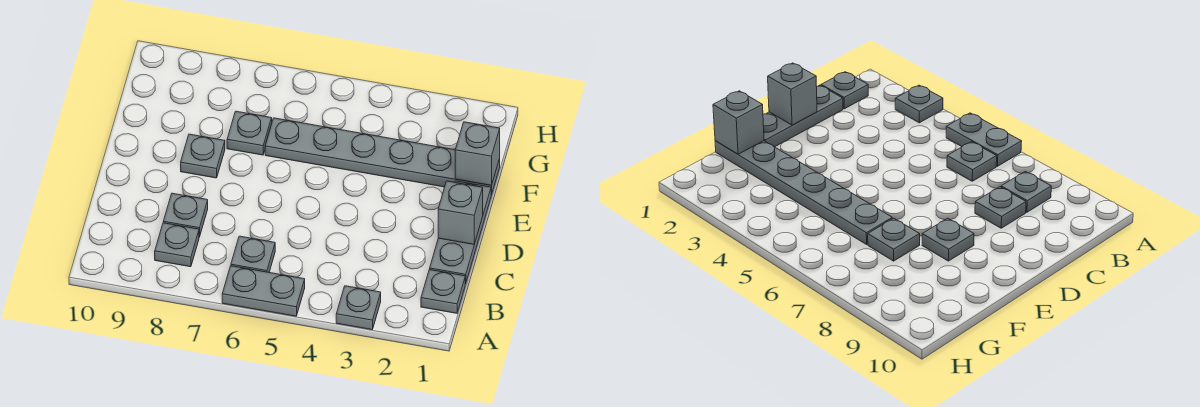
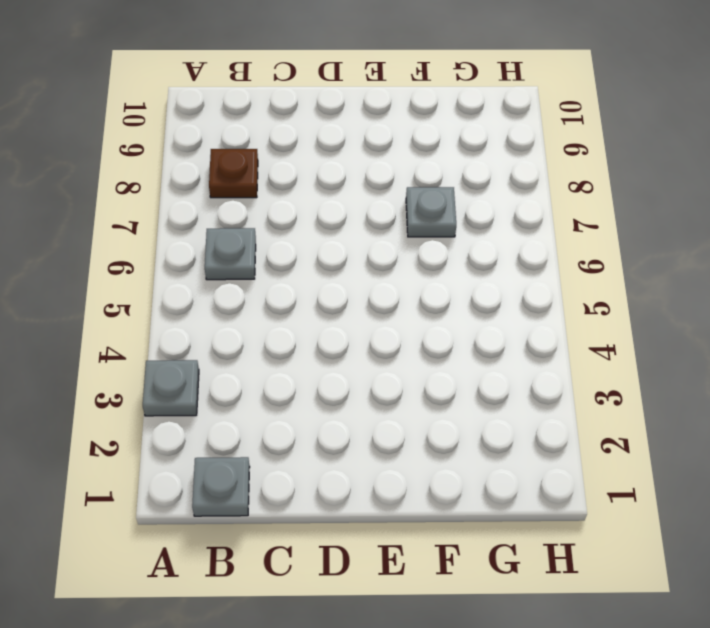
brown plate B8 level 1 -> grey plate B8 level 1
none -> grey plate A5:A6 level 1
none -> grey plate C1:E1 level 1
none -> grey plate C8 level 1

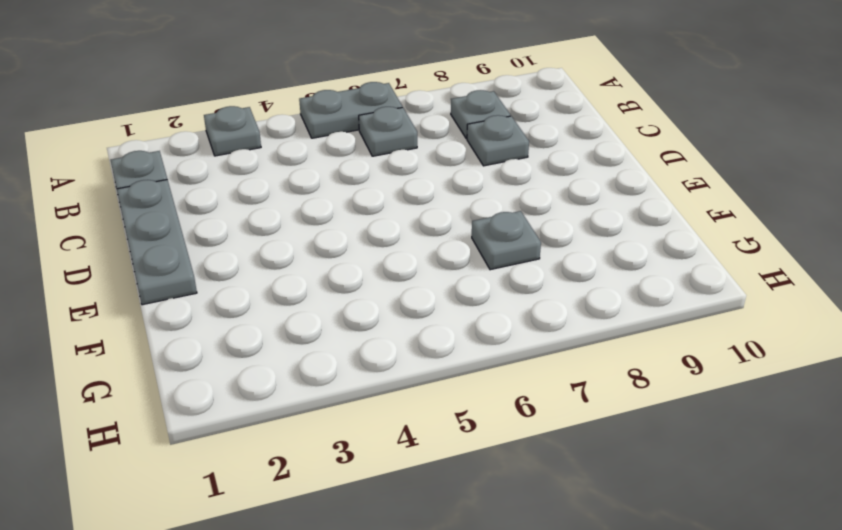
none -> grey plate E8 level 1
none -> grey plate F1:F6 level 1
none -> grey brick D1 level 2

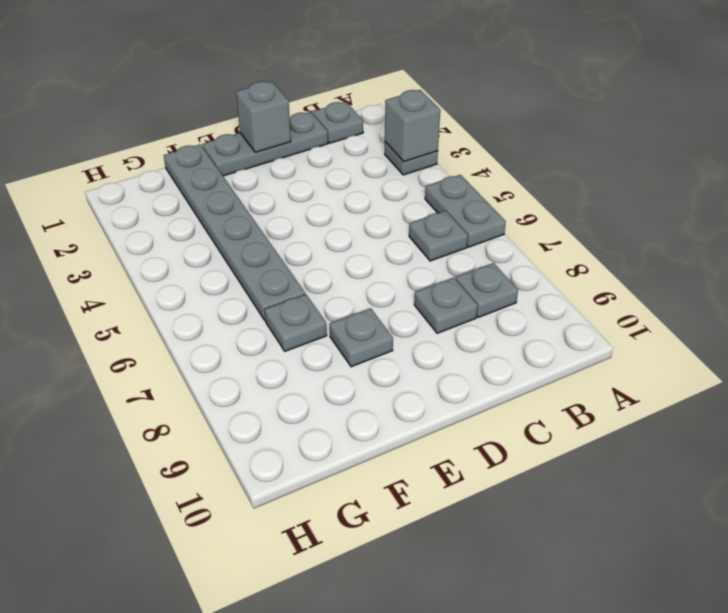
grey brick A3 level 2 -> grey brick F1 level 2

